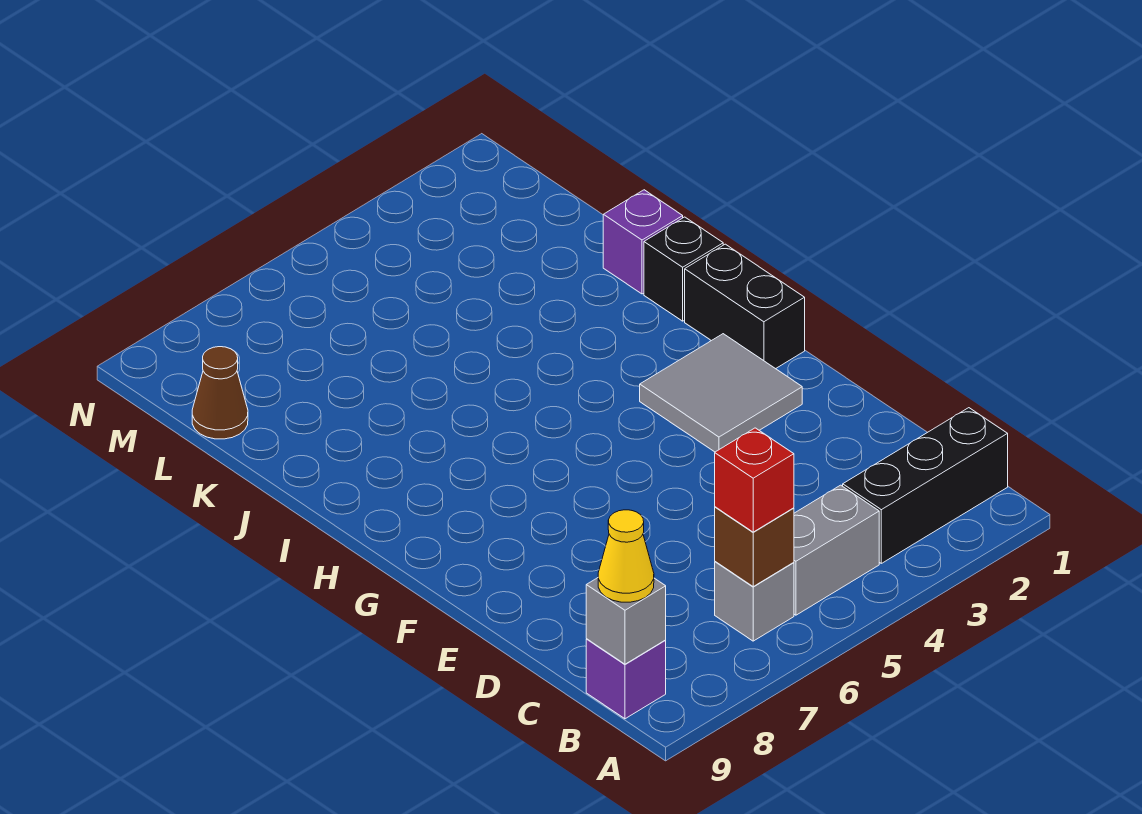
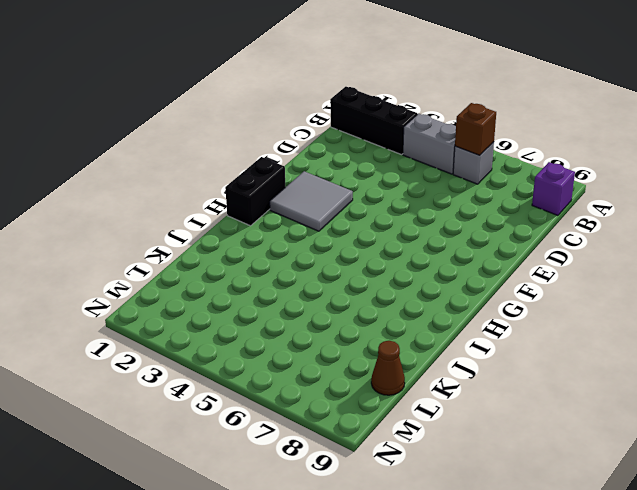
none -> black brick I1 level 1
none -> purple brick J1 level 1
none -> grey brick B9 level 2

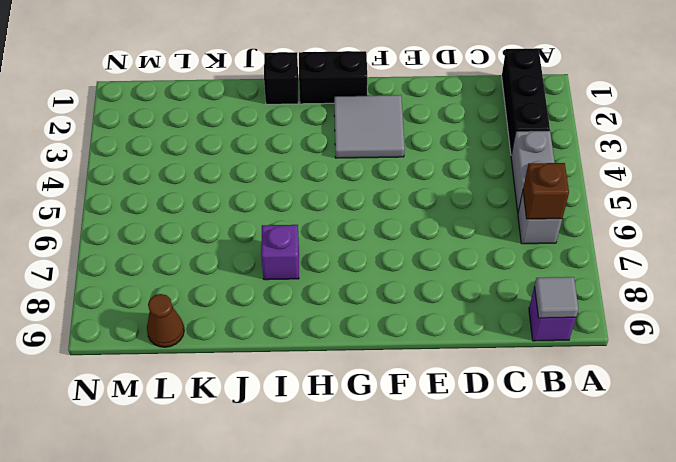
grey tile B9 level 2 -> grey brick B9 level 2
purple brick I7 level 1 -> purple brick J1 level 1
none -> red brick B6 level 3
none -> yellow cone B9 level 3

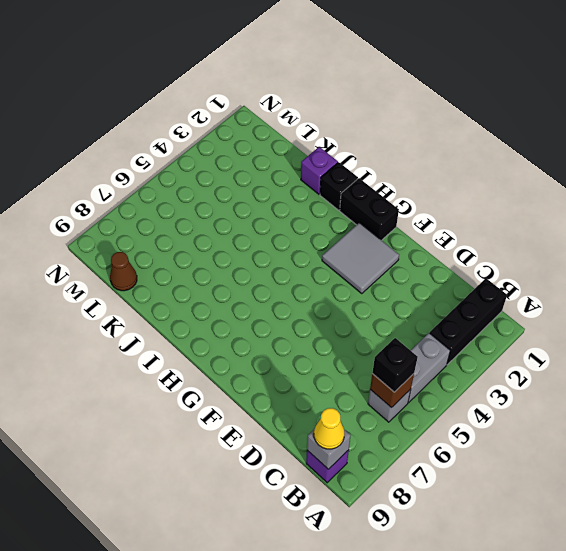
black brick B6 level 3 -> red brick B6 level 3

